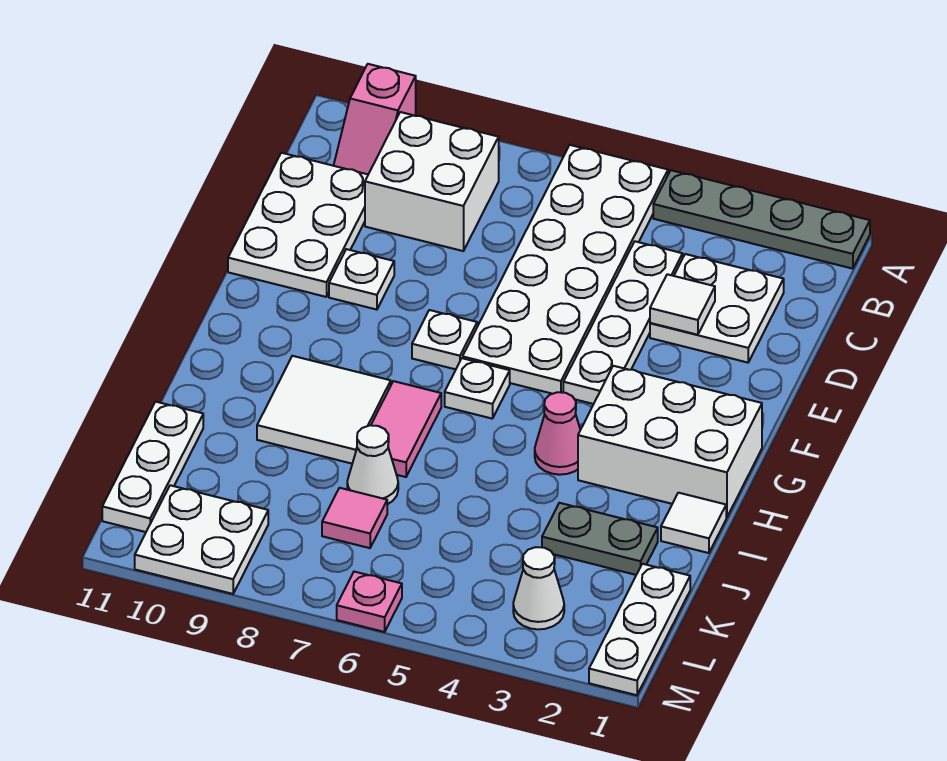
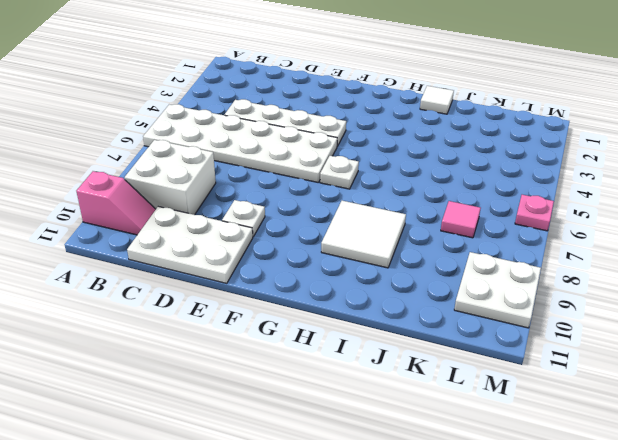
none -> grey plate A1:A4 level 1
none -> white plate C2:D3 level 1
none -> white plate F7 level 1

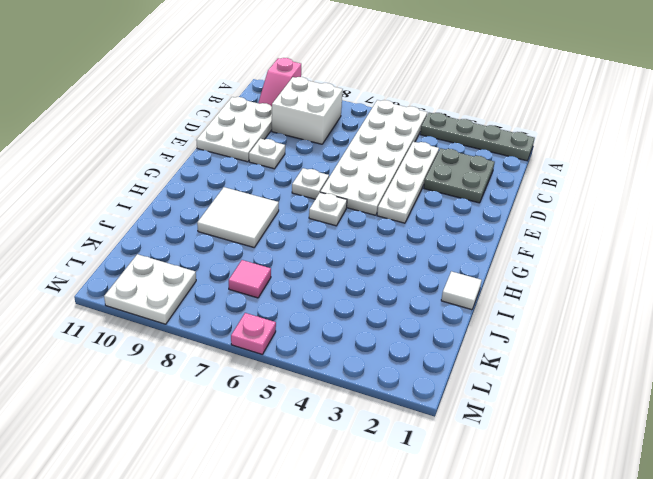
grey plate C2:D3 level 1 -> white plate C2:D3 level 1
none -> white brick G1:H3 level 1
none -> pink cone H4 level 1
none -> pink tile H7:I7 level 1

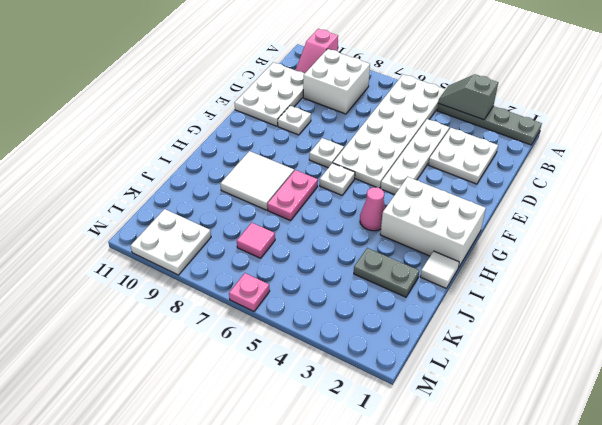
grey slope A3:A4 level 2 top 3 -> none
pink plate H7:I7 level 1 -> pink tile H7:I7 level 1
none -> white cone J7 level 1
none -> white plate J11:L11 level 1
none -> white plate K1:M1 level 1

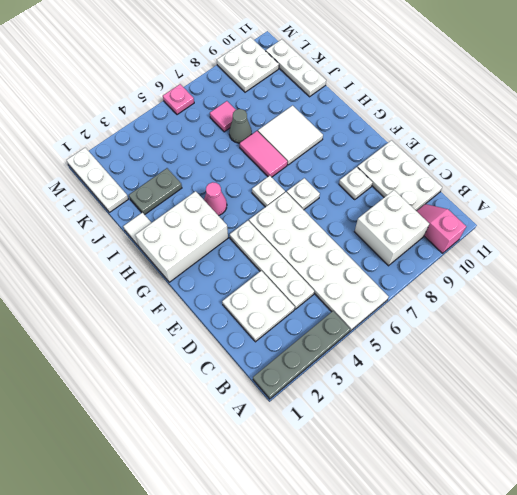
grey cone J7 level 1 -> white cone J7 level 1
none -> white cone L3 level 1
none -> white tile D3 level 2

